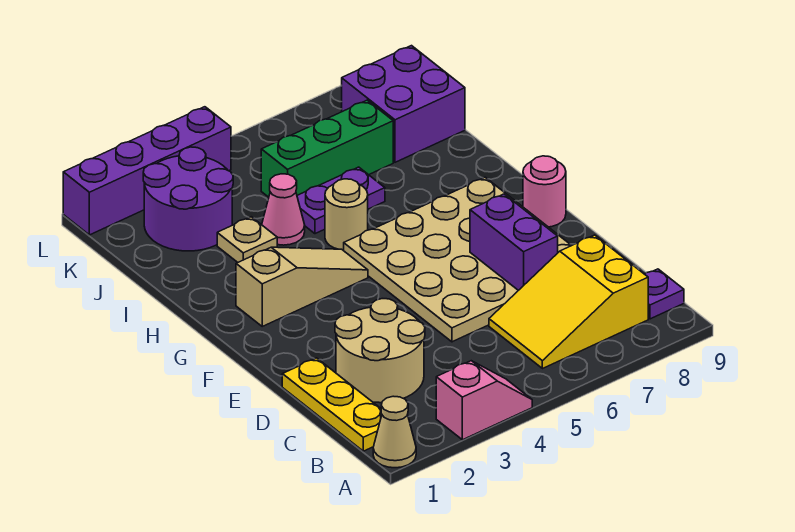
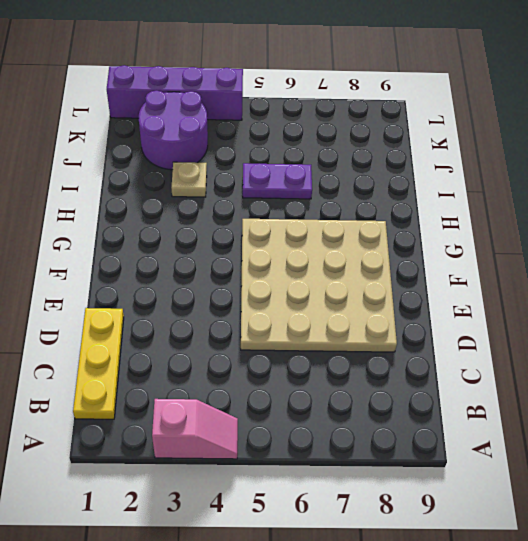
none -> tan cone A1 level 1
none -> yellow slope B6:C8 level 1 top 8
none -> purple plate B9 level 1

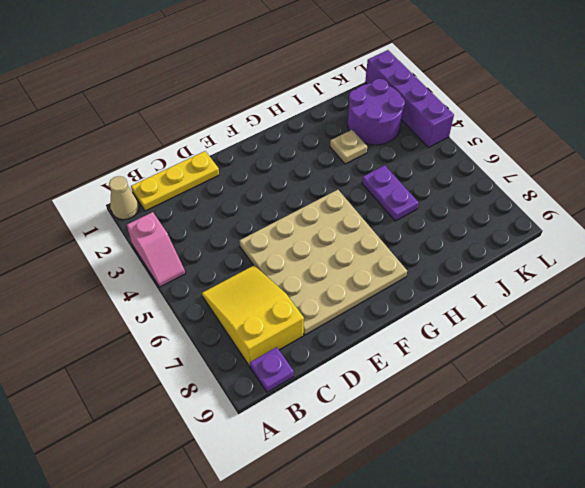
none -> tan round brick C2:D3 level 1
none -> pink round brick F9 level 1
none -> tan slope G2:G4 level 1 top 2

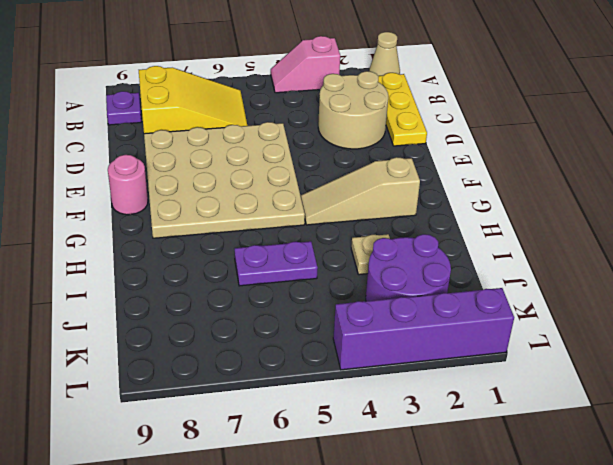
none -> tan round brick H5 level 1
none -> pink cone I4 level 1
none -> green brick J5:J7 level 1

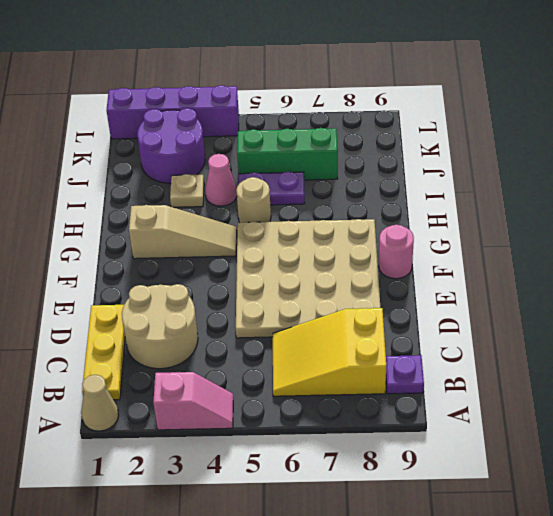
none -> purple brick J8:K9 level 1
none -> purple brick D7:E7 level 2

